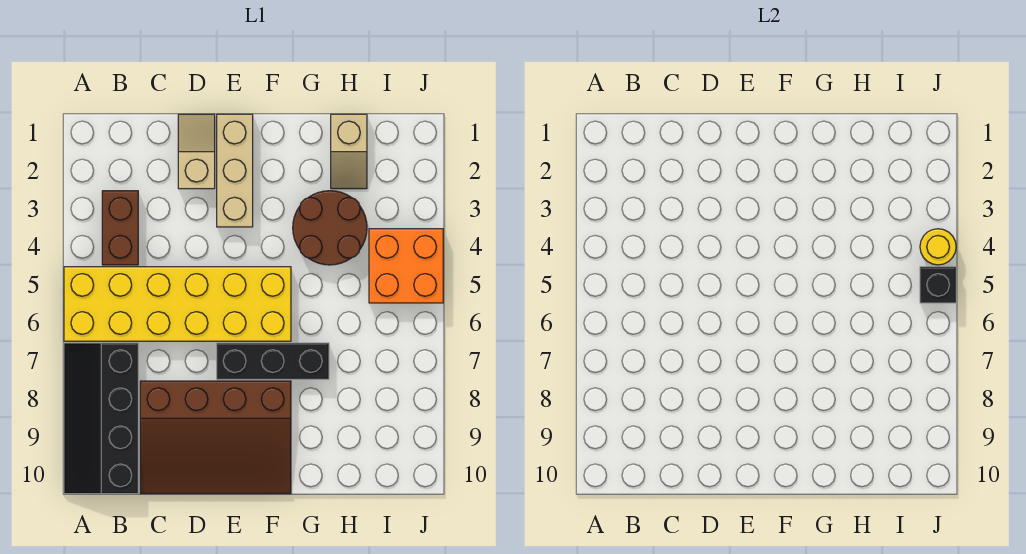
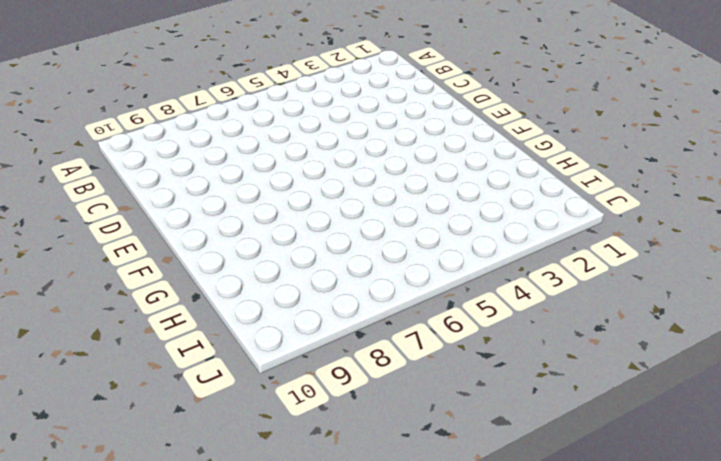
none -> yellow brick A5:F6 level 1
none -> black slope A7:B10 level 1 top B
none -> brown brick B3:B4 level 1

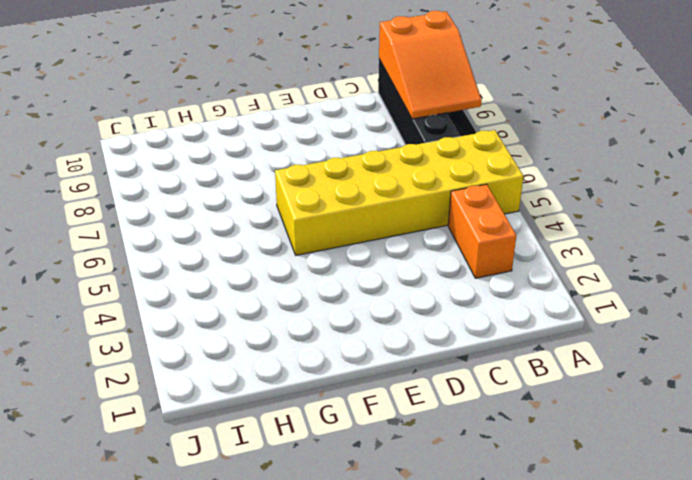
orange slope A8:B10 level 2 top 10 -> none
orange brick B3:B4 level 1 -> brown brick B3:B4 level 1
none -> brown slope C8:F10 level 1 top 8
none -> tan slope D1:D2 level 1 top 2
none -> tan brick E1:E3 level 1

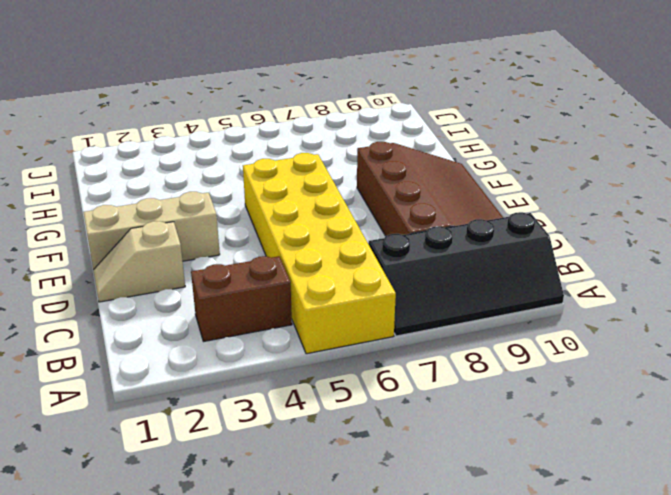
none -> black brick E7:G7 level 1
none -> brown round brick G3:H4 level 1
none -> tan slope H1:H2 level 1 top 1

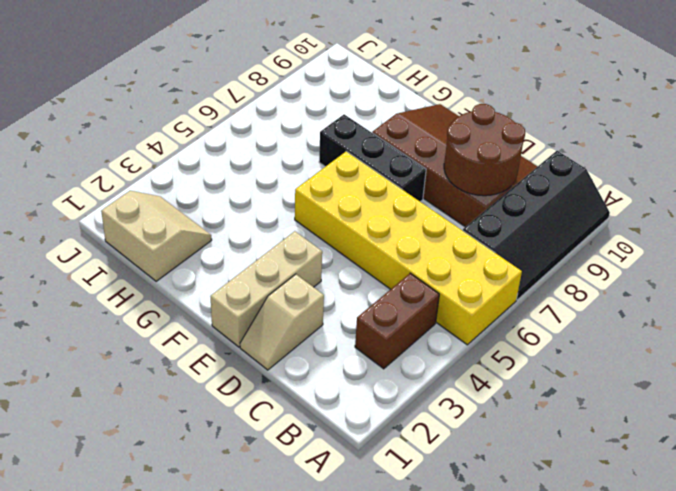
brown round brick C8:D9 level 2 -> brown round brick G3:H4 level 1
tan slope H1:I2 level 1 top 1 -> tan slope H1:H2 level 1 top 1
none -> orange brick I4:J5 level 1
none -> yellow round brick J4 level 2
none -> black brick J5 level 2

